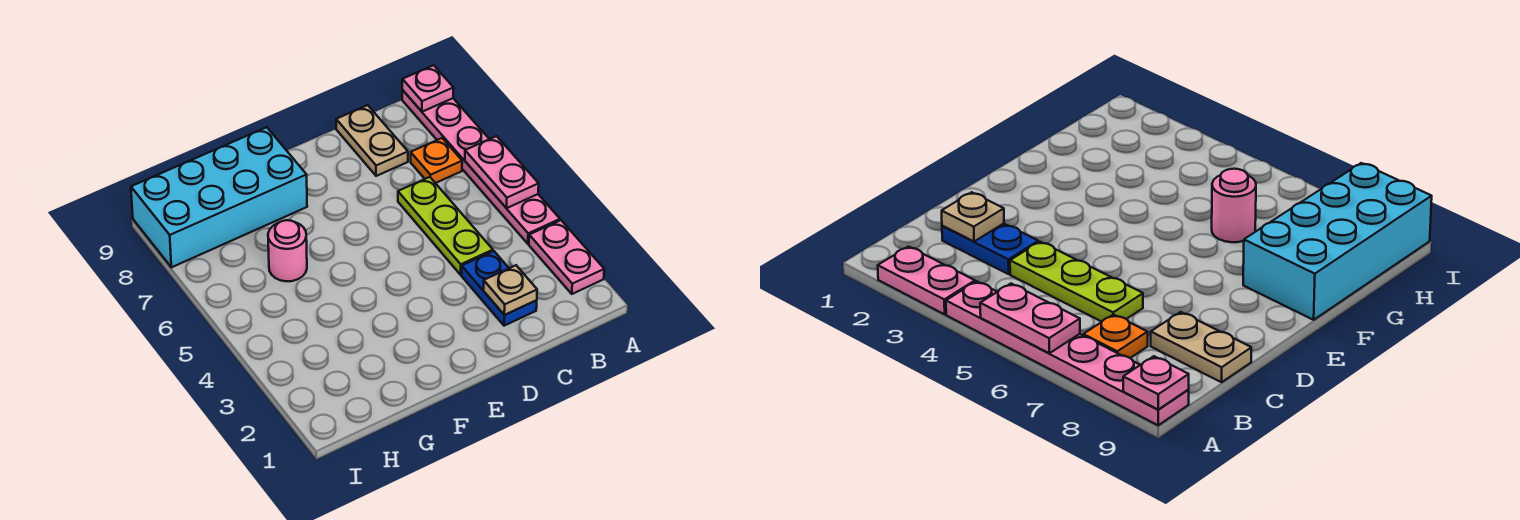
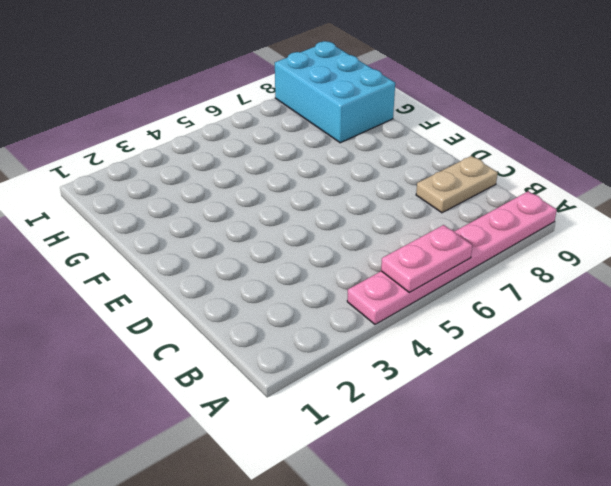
cyan brick G8:I9 level 1 -> cyan brick F8:I9 level 1
none -> pink plate A2:A3 level 1
none -> orange plate B7 level 1

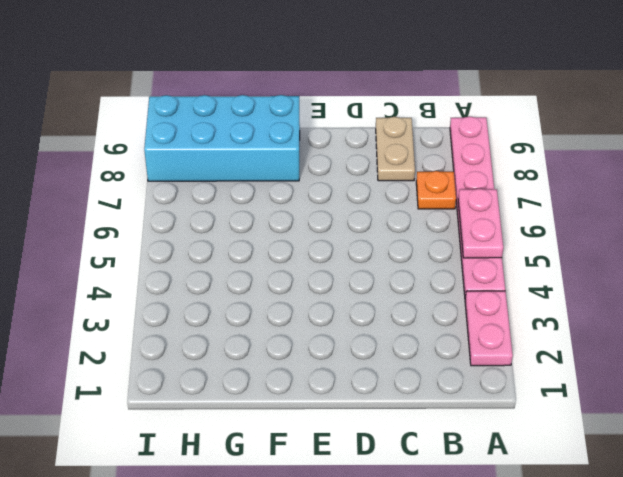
none -> blue plate C2:C3 level 1
none -> lime plate C4:C6 level 1

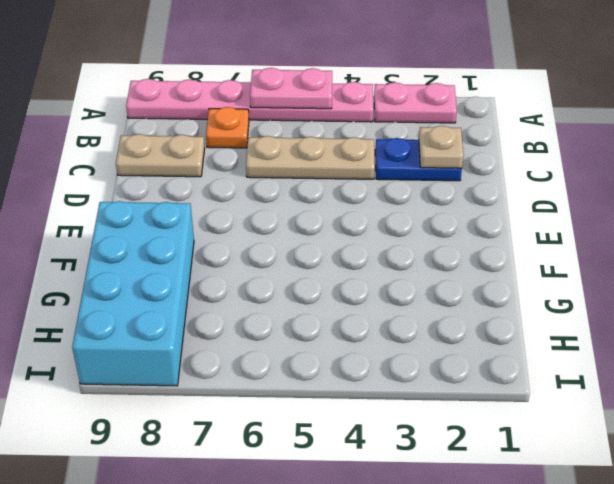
tan plate C4:C6 level 1 -> lime plate C4:C6 level 1
none -> pink round brick G6 level 1
none -> pink plate A9 level 2

